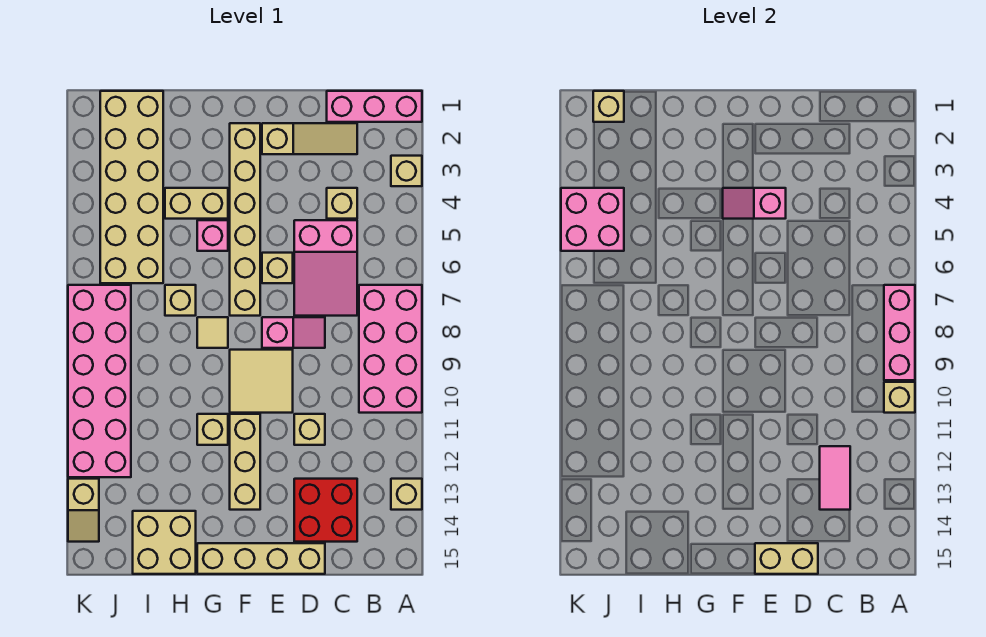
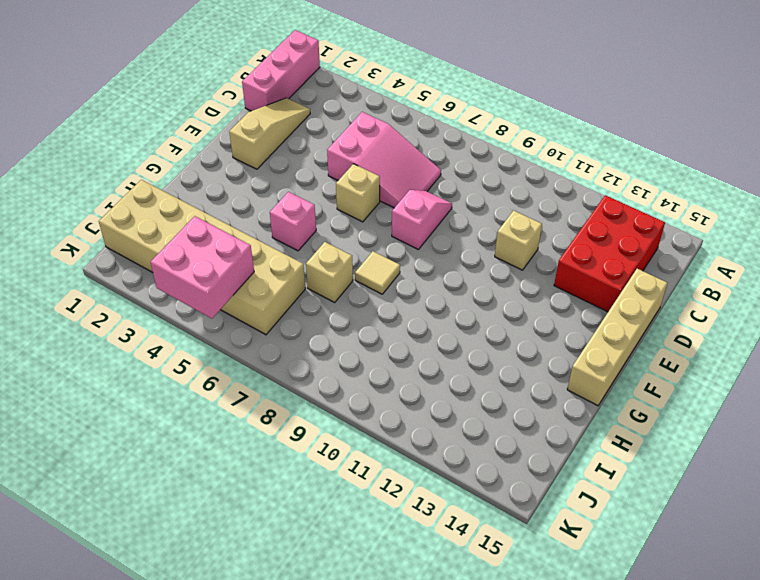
red brick B13:D14 level 1 -> red brick C13:D14 level 1
none -> tan brick A3 level 1
none -> pink brick A7:B10 level 1
none -> tan brick A13 level 1
none -> tan brick C4 level 1

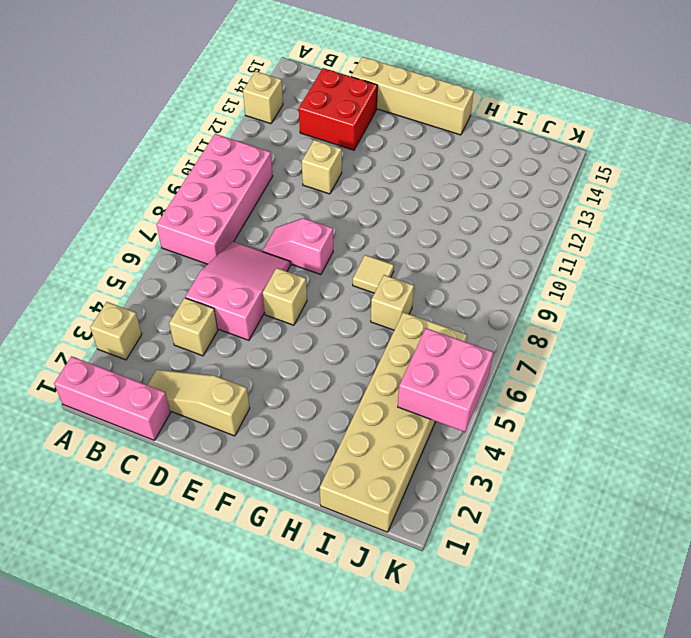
none -> tan tile E9:F10 level 1
none -> tan brick F2:F7 level 1
none -> tan brick F11:F13 level 1
none -> tan brick G4:H4 level 1

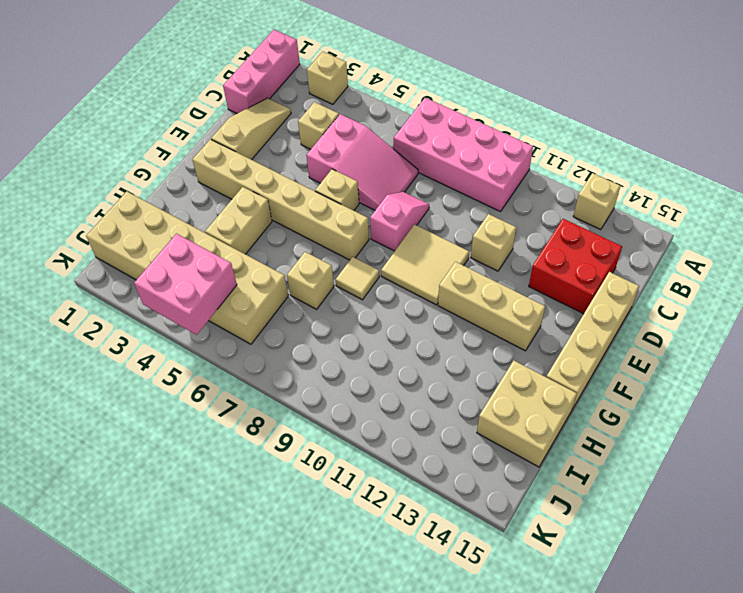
none -> pink brick G5 level 1
none -> tan brick G11 level 1
none -> pink brick J7:K12 level 1
none -> tan slope K13:K14 level 1 top 13

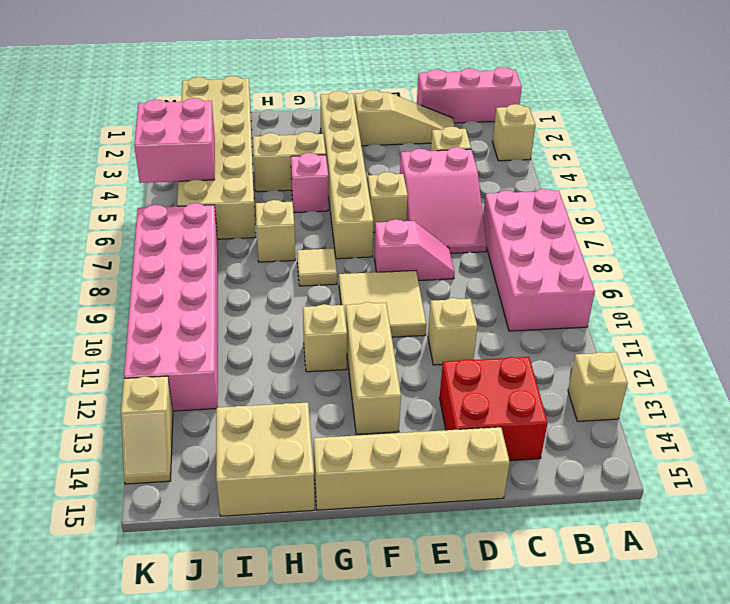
none -> pink brick A7:A9 level 2
none -> tan brick A10 level 2
none -> pink tile C12:C13 level 2
none -> tan brick D15:E15 level 2

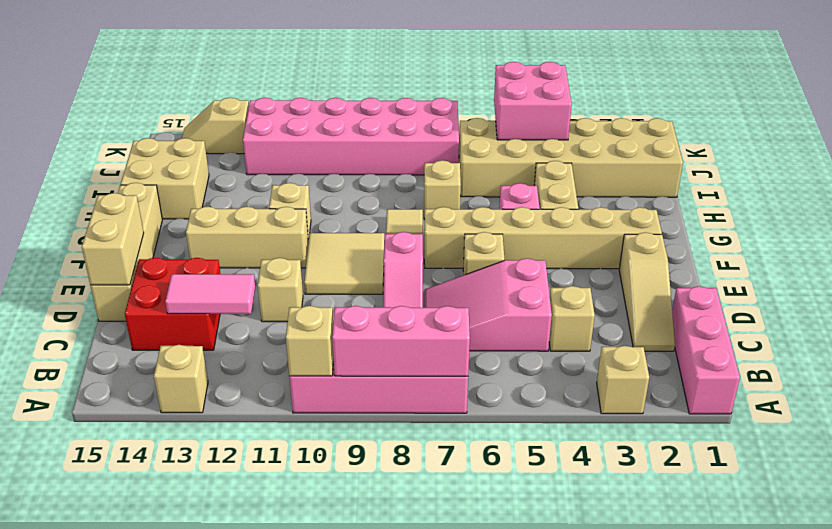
none -> pink slope E4:F4 level 2 top E
none -> tan brick J1 level 2

